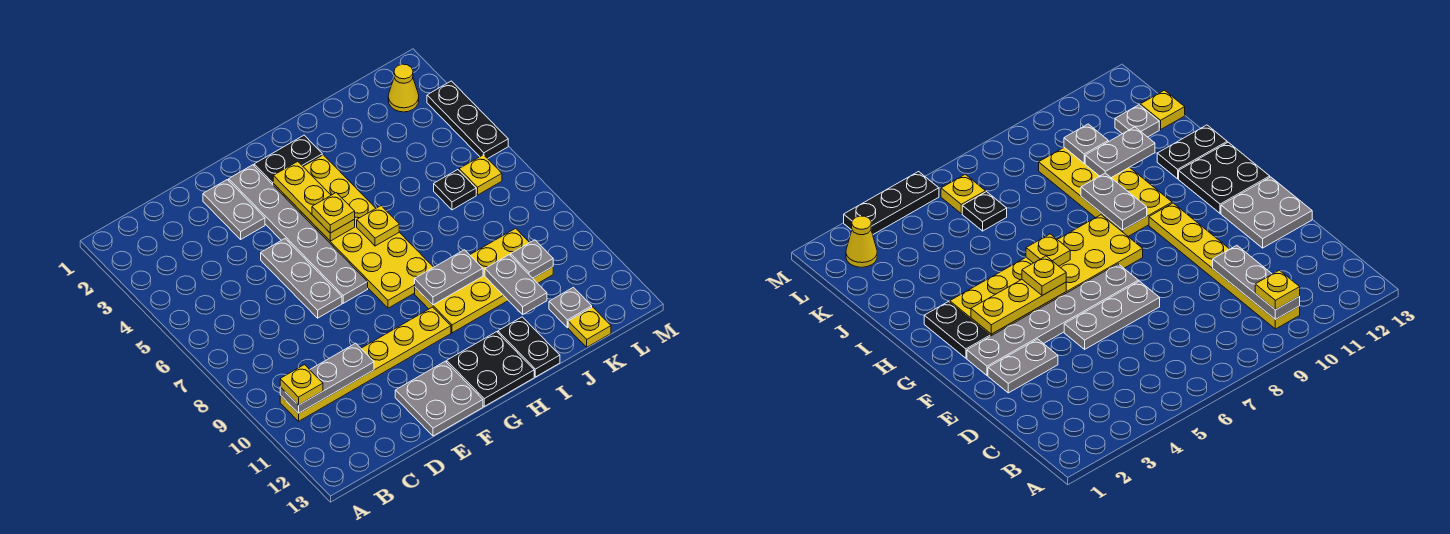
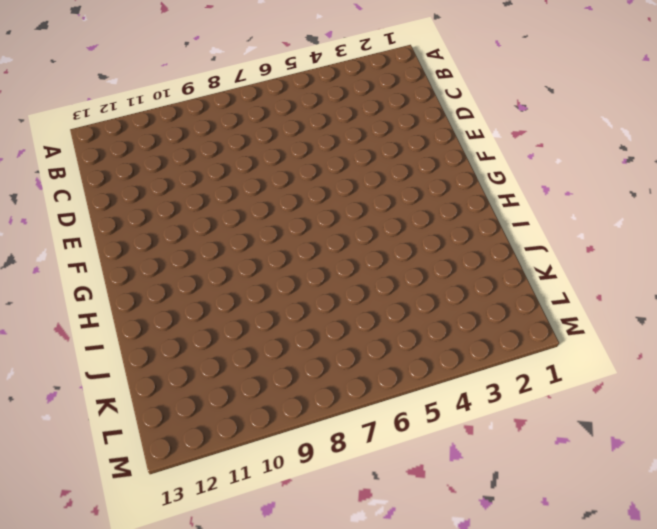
none -> yellow plate B10:G10 level 1
none -> grey plate E2:E3 level 1
none -> grey plate E5:E7 level 1

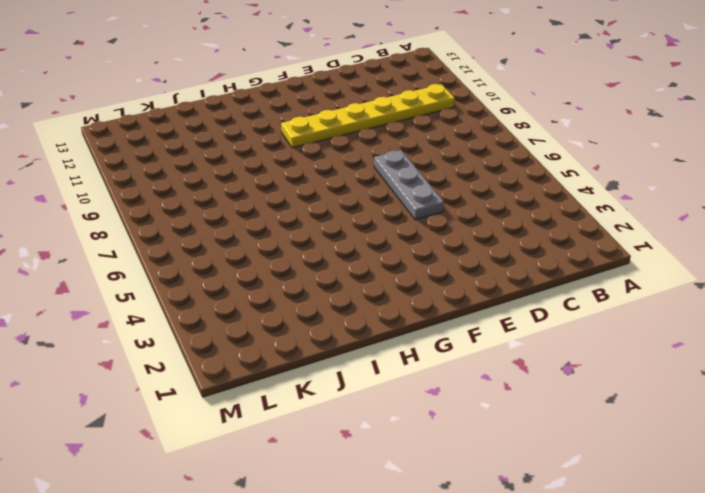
none -> grey plate E2:E3 level 1
none -> grey plate E12:F13 level 1
none -> grey plate F2:F7 level 1

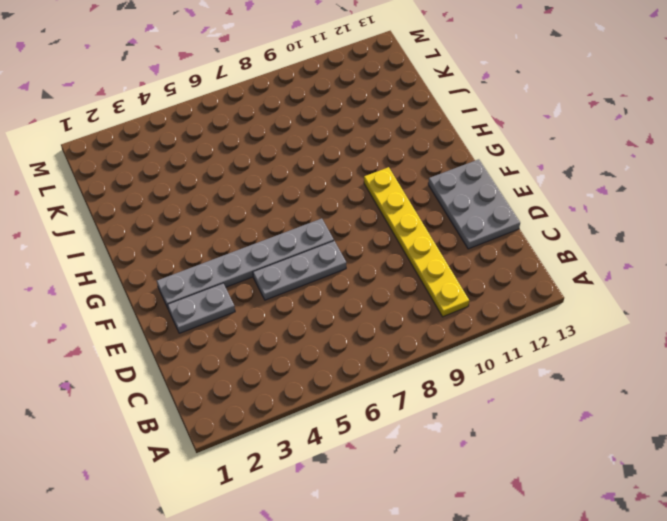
grey plate D12:F13 level 1 -> grey plate E12:F13 level 1
none -> black plate G2:H2 level 1
none -> yellow plate G3:H8 level 1
none -> black plate G12:H13 level 1

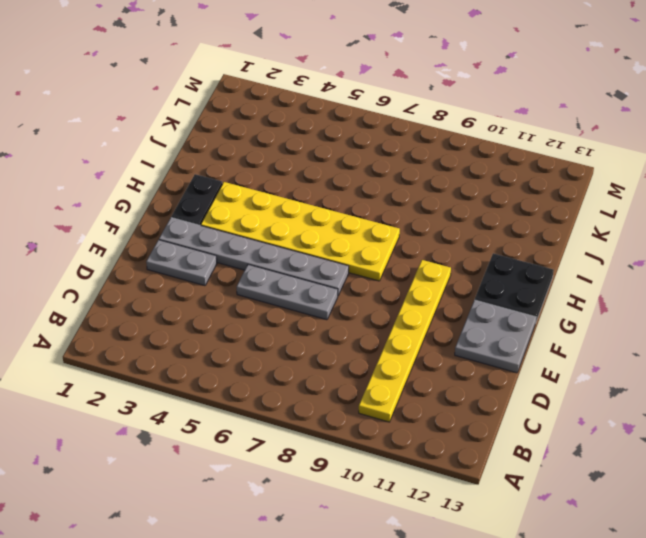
none -> yellow plate H9:K10 level 1
none -> black plate I12:I13 level 1
none -> black plate K6 level 1

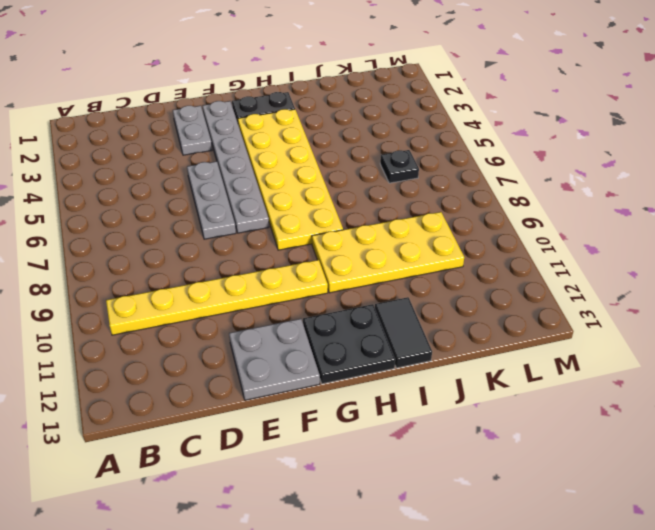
black tile I12:I13 level 1 -> black plate I12:I13 level 1
none -> grey plate K12 level 1
none -> yellow plate K13 level 1
none -> yellow cone L2 level 1

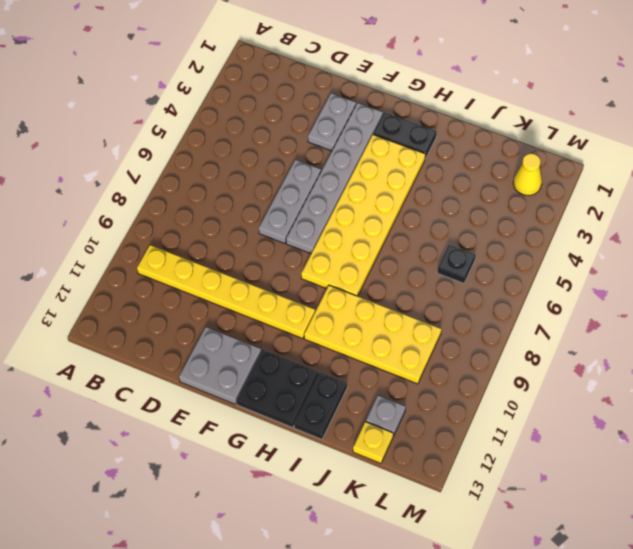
none -> yellow plate L6 level 1
none -> black plate M3:M5 level 1
none -> grey plate B10:D10 level 2

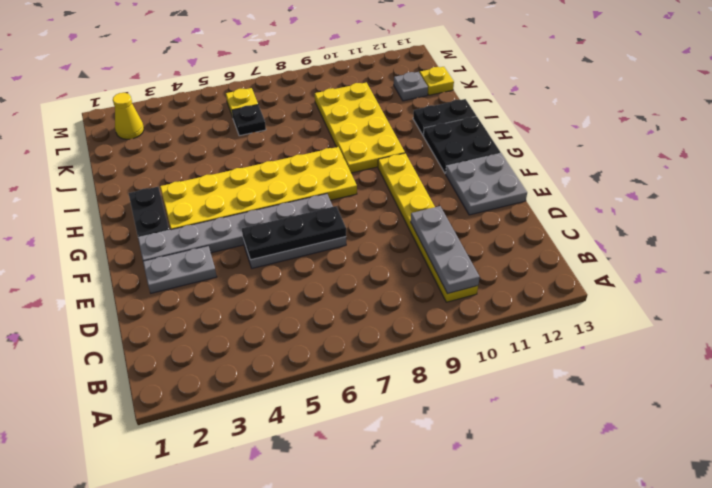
black plate E5:E7 level 2 -> black plate M3:M5 level 1
none -> yellow plate G3:G5 level 2
none -> yellow plate H6 level 2
none -> grey plate H9:I9 level 2

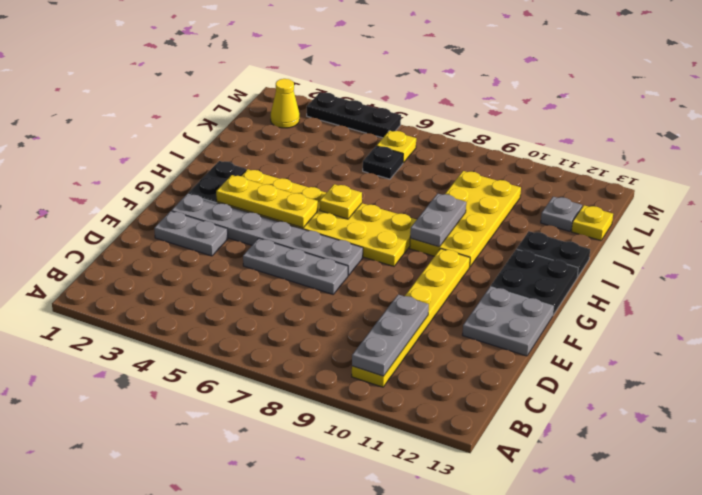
none -> grey plate J10:J11 level 2
none -> grey plate K10 level 2
none -> yellow plate B10 level 3

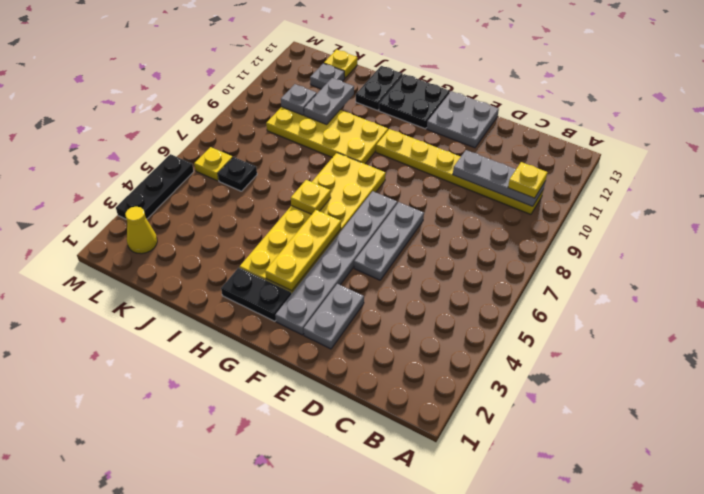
none -> grey plate H9:I9 level 2
none -> yellow plate G5 level 3

